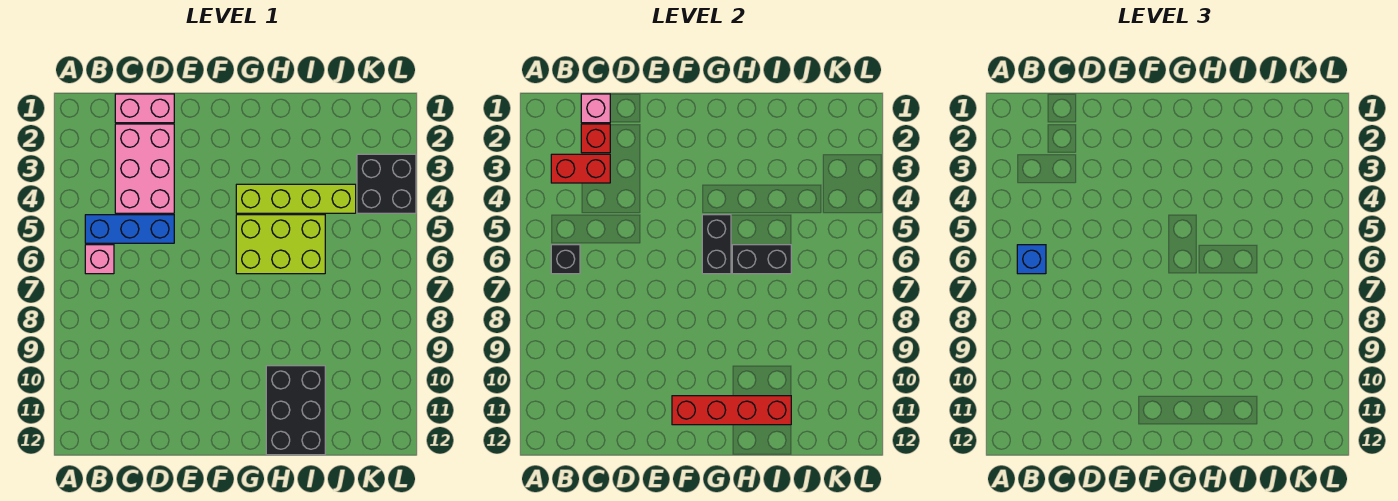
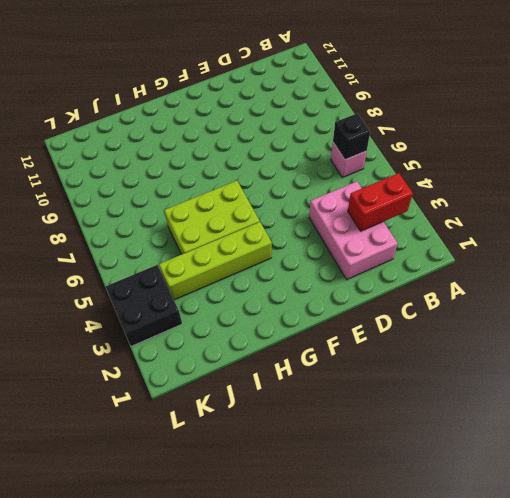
none -> blue brick B5:D5 level 1
none -> pink brick C1:D1 level 1
none -> black brick H10:I12 level 1

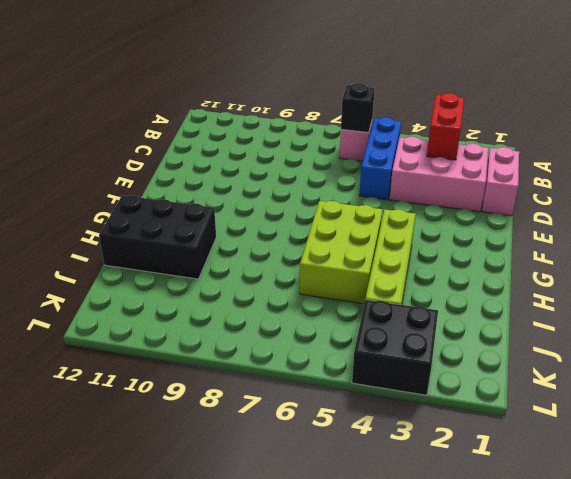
none -> pink brick C1 level 2
none -> red brick C2 level 2
none -> red brick F11:I11 level 2

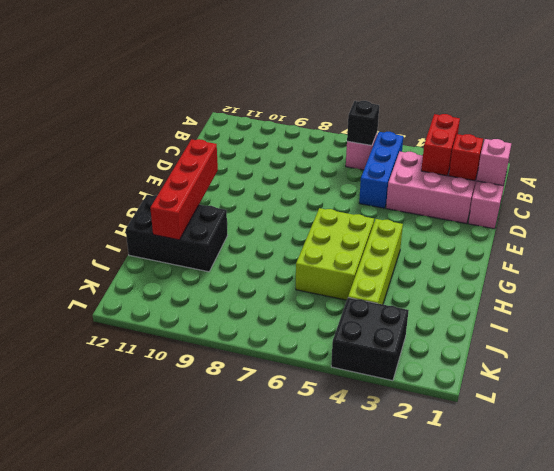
none -> black brick G5:G6 level 2
none -> black brick H6:I6 level 2
none -> blue brick B6 level 3

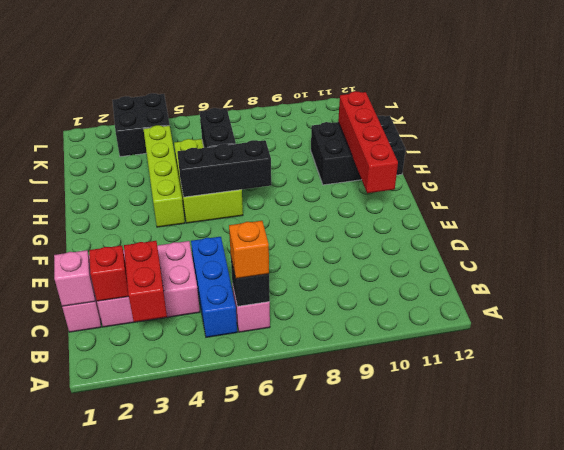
orange brick B6 level 3 -> blue brick B6 level 3
black brick G5:G7 level 2 -> black brick G5:G6 level 2

